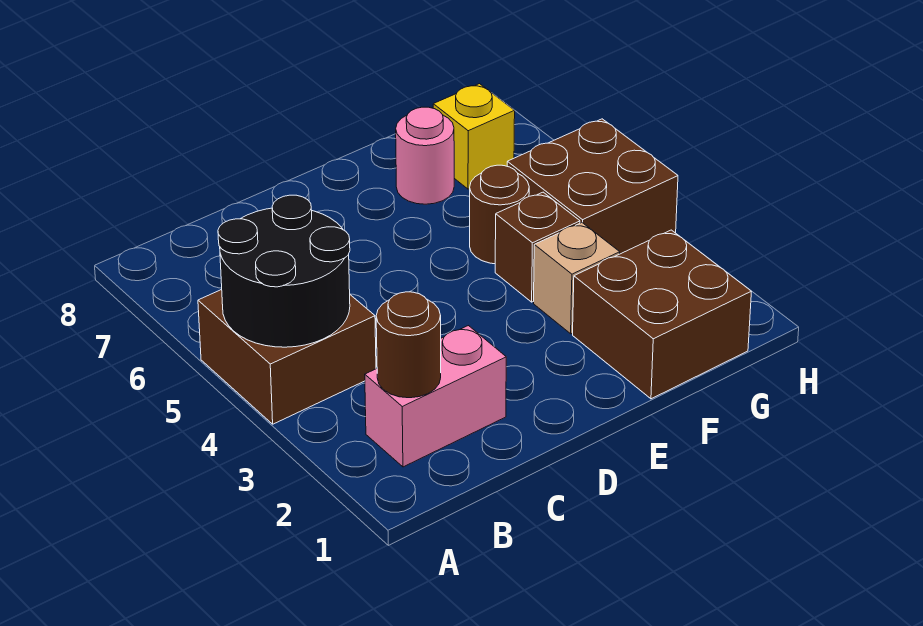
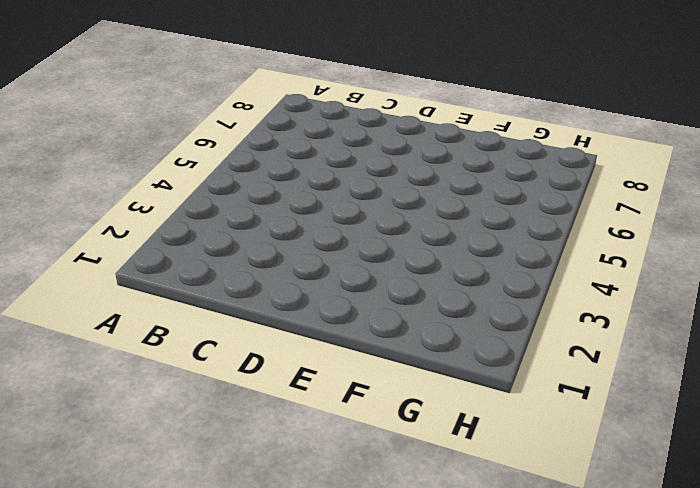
none -> brown brick A4:B5 level 1
none -> pink brick B2:C2 level 1

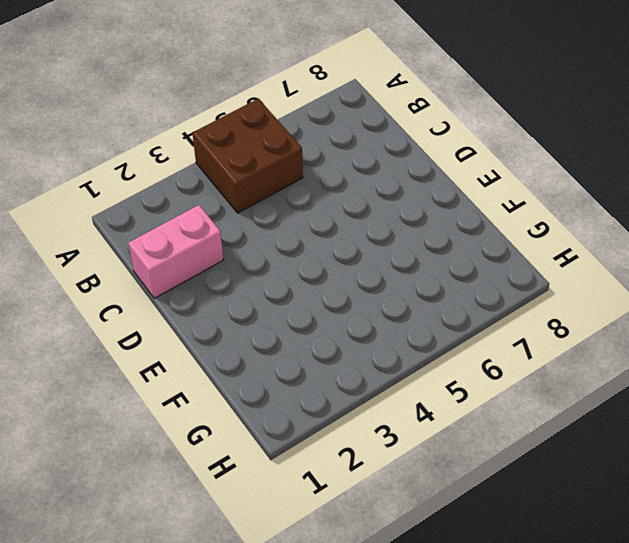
pink brick C1:C2 level 1 -> pink brick B2:C2 level 1
none -> brown brick F1:G2 level 1
none -> tan brick F3 level 1

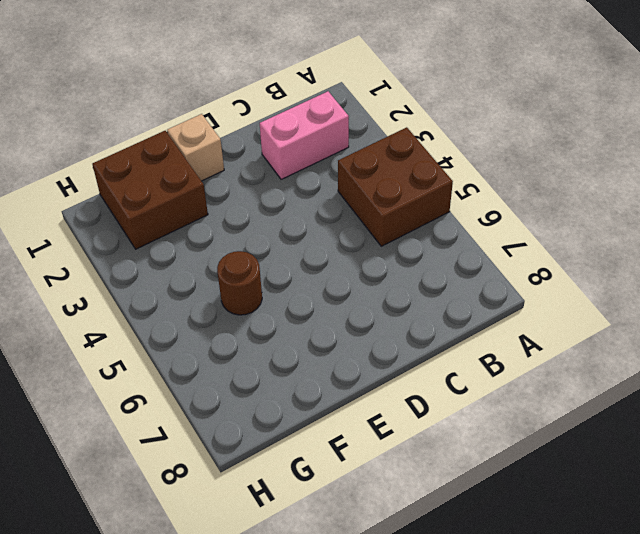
tan brick E1 level 1 -> tan brick F3 level 1
none -> brown brick F4 level 1
none -> pink round brick F7 level 1

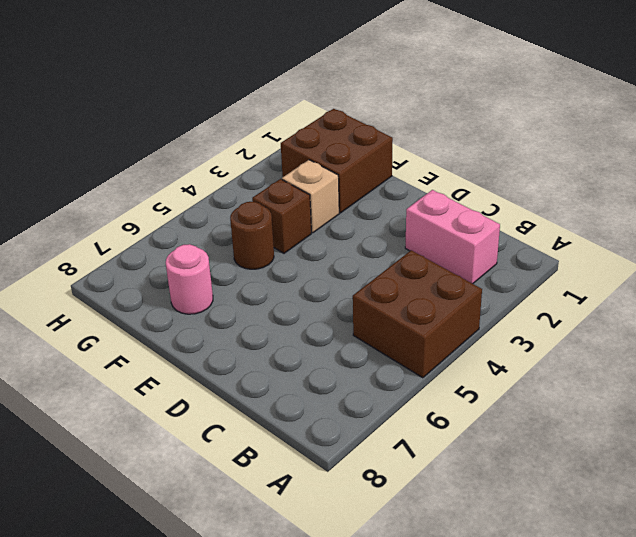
none -> brown brick G4:H5 level 1
none -> yellow brick G7 level 1

